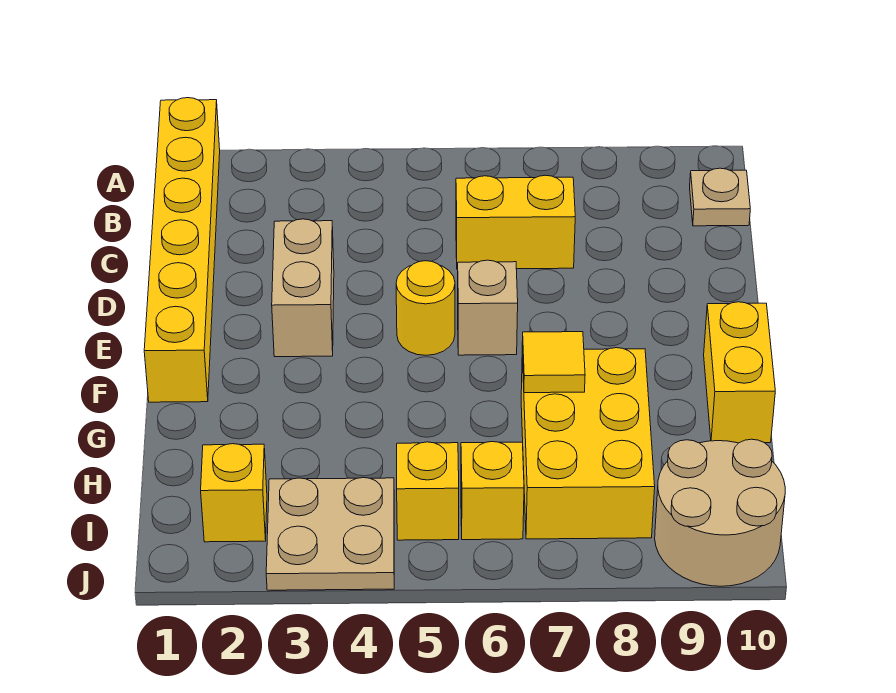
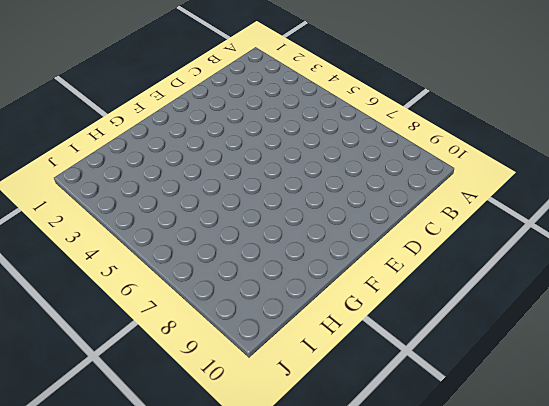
none -> yellow brick A1:F1 level 1
none -> tan plate B10 level 1
none -> yellow brick C6:C7 level 1

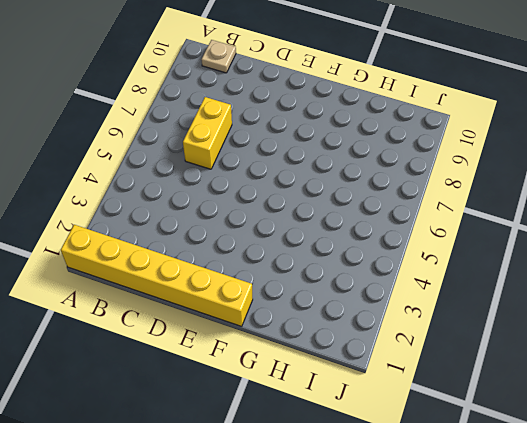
none -> tan brick D3:E3 level 1
none -> yellow round brick E5 level 1
none -> tan brick E6 level 1

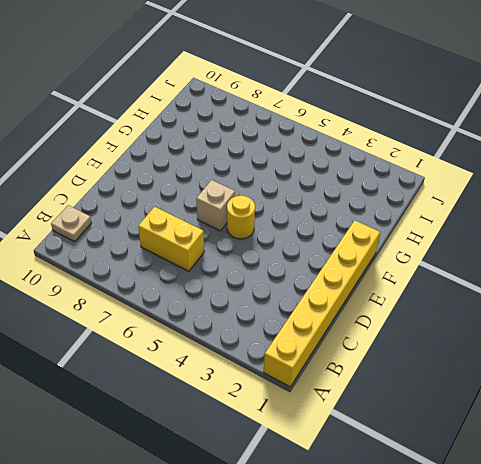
none -> tan brick D3:E3 level 1
none -> yellow brick F10:G10 level 1
none -> yellow brick G7:I8 level 1

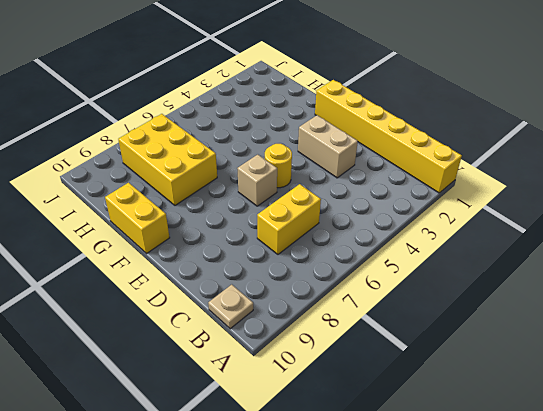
none -> yellow brick I2 level 1
none -> tan plate I3:J4 level 1
none -> yellow brick I5 level 1

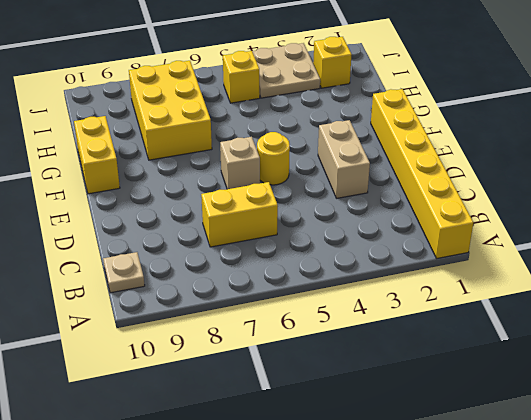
none -> yellow brick I6 level 1
none -> tan round brick I9:J10 level 1
none -> yellow tile G7 level 2

